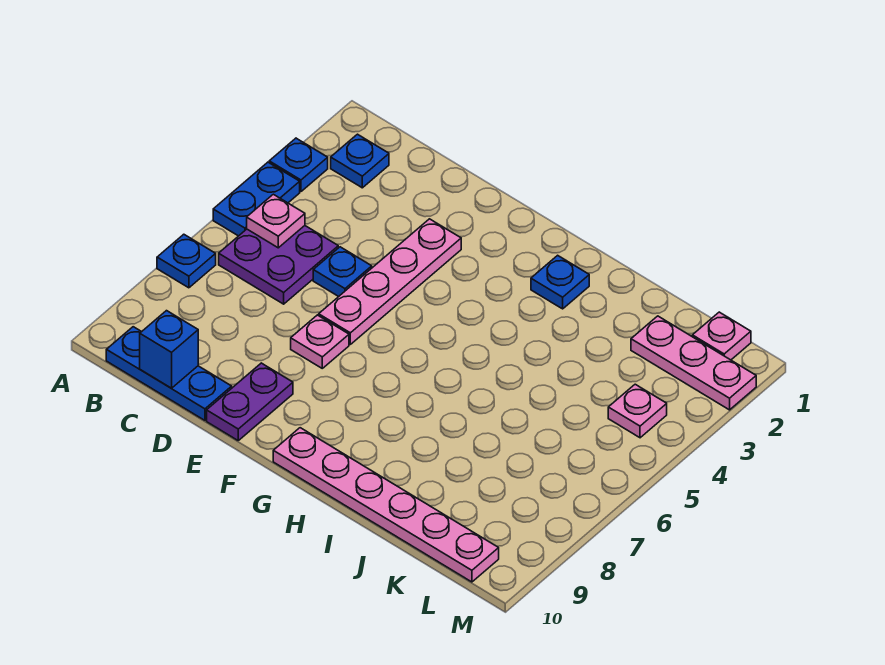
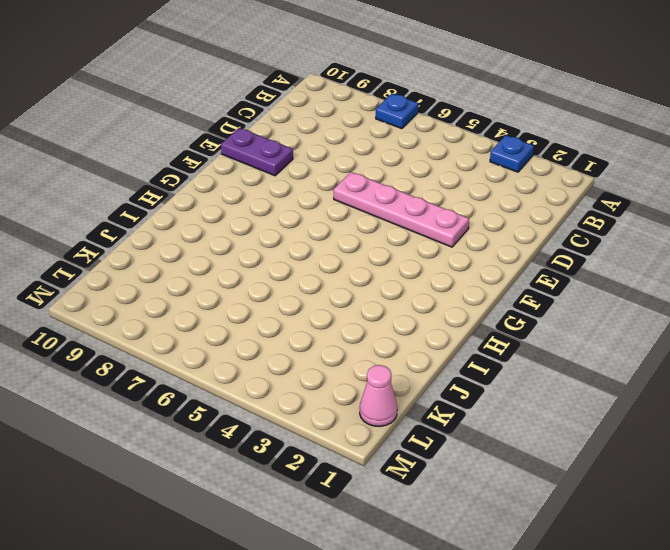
pink cone L1 level 1 -> pink plate L1 level 1
none -> blue plate A4:A5 level 1
none -> blue plate B2 level 1
none -> purple plate B5:C6 level 1

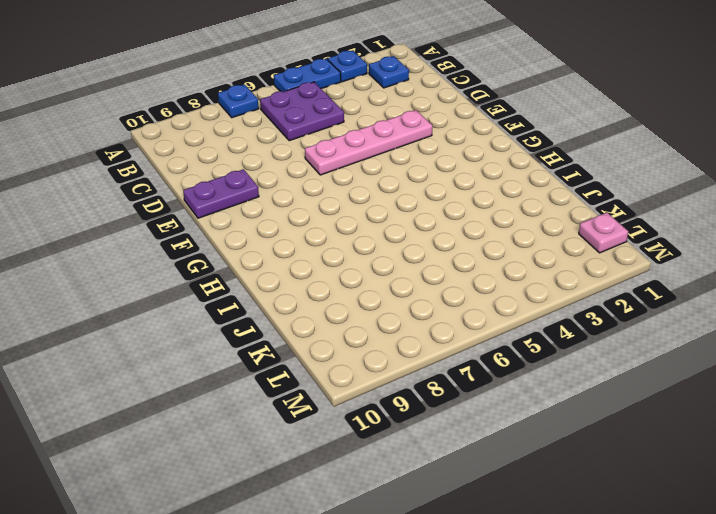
none -> blue plate B10:D10 level 1
none -> blue plate D5 level 1
none -> pink plate E7 level 1

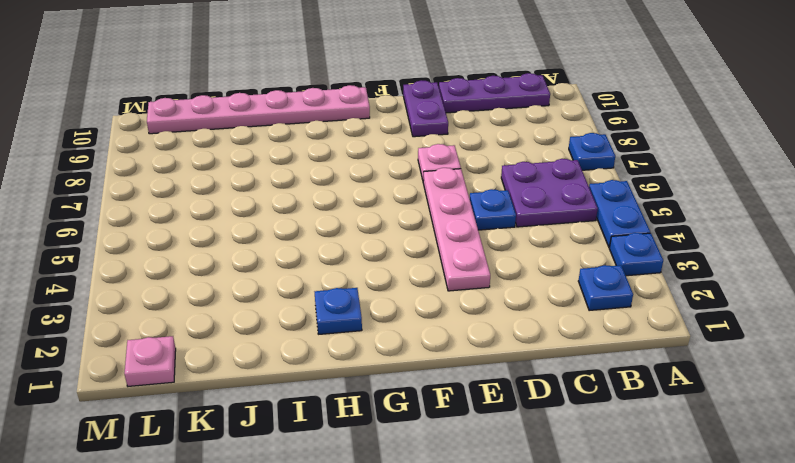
purple plate B10:D10 level 1 -> blue plate B10:D10 level 1
none -> pink plate K2:M2 level 1
none -> pink plate L4 level 1
none -> pink plate B5 level 2

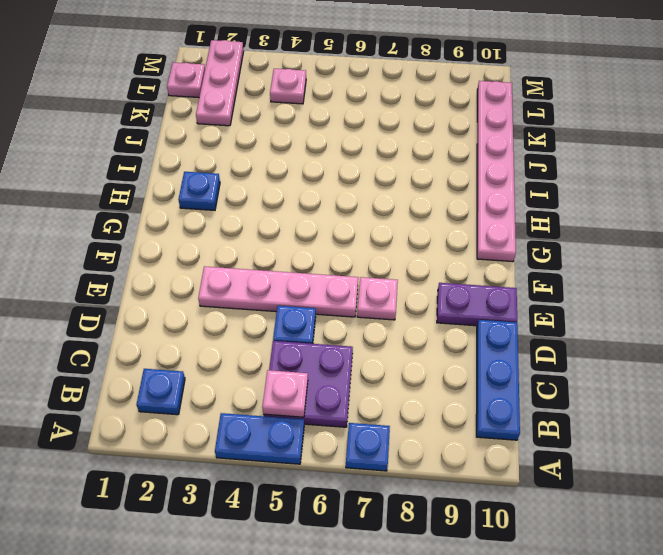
none -> blue plate A3 level 1
none -> blue brick C10 level 2

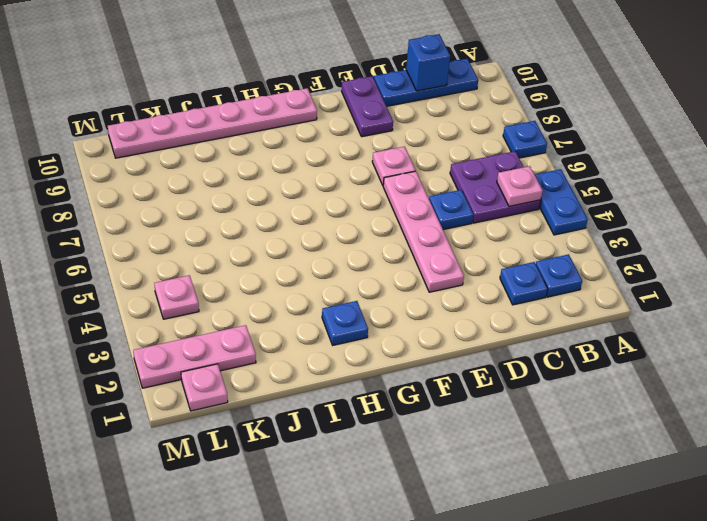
blue plate C2 level 1 -> blue plate A3 level 1

